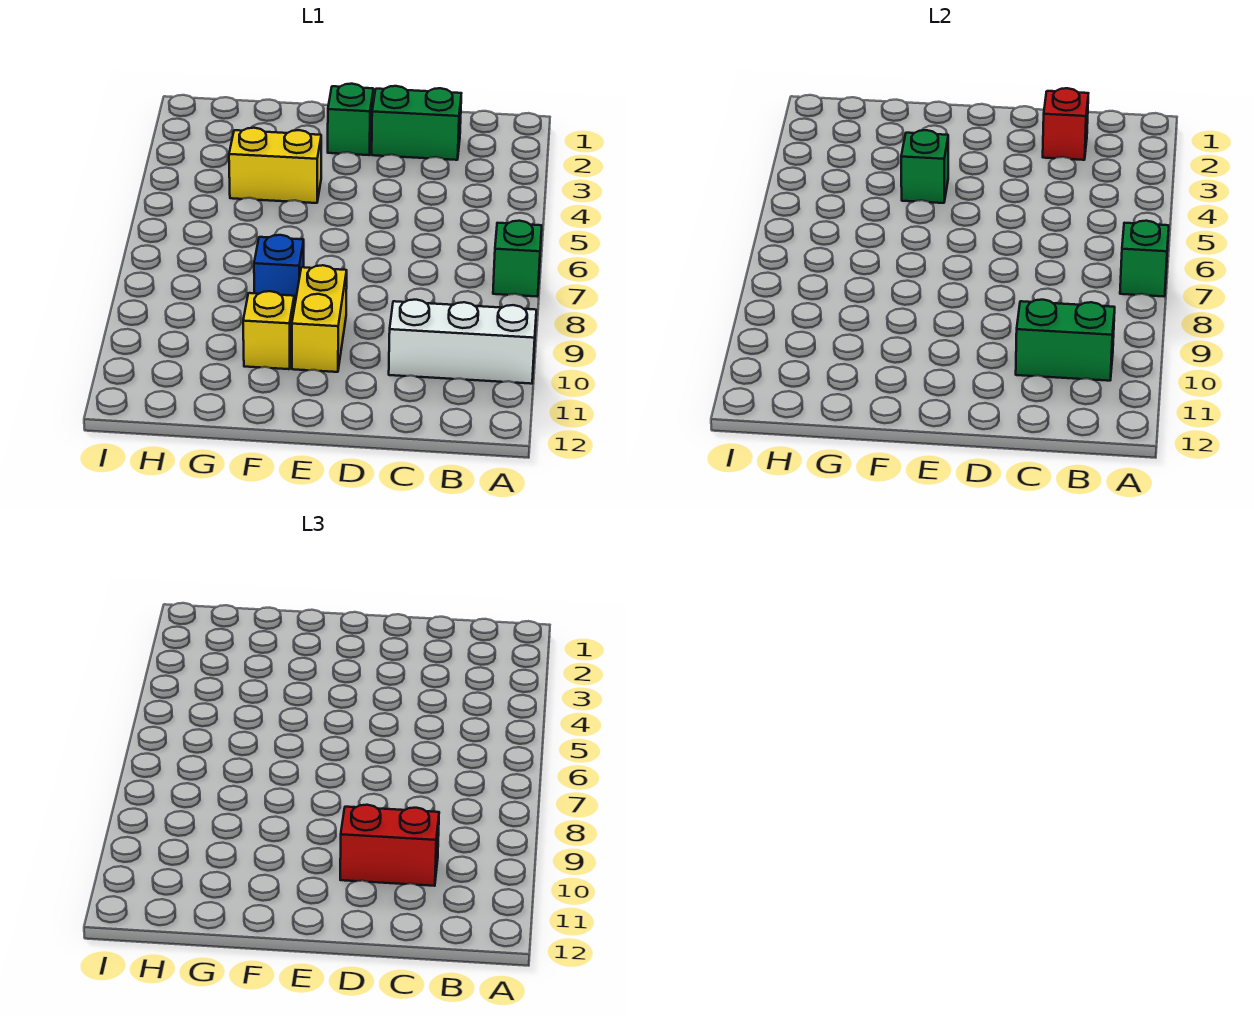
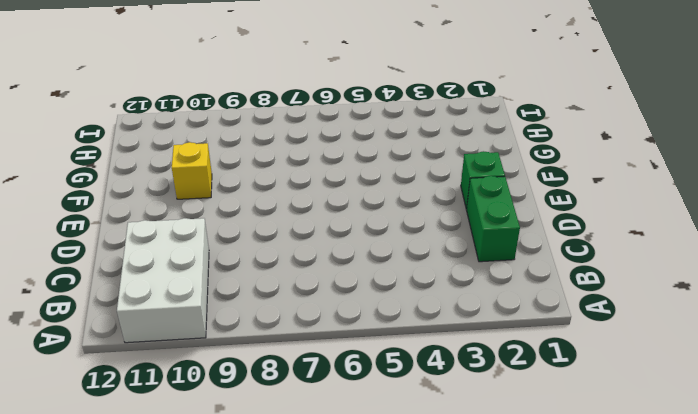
white brick A10:C11 level 1 -> white brick A10:C10 level 1
none -> green brick A7 level 1
none -> yellow brick E9:E10 level 1
none -> yellow brick F4:G4 level 1

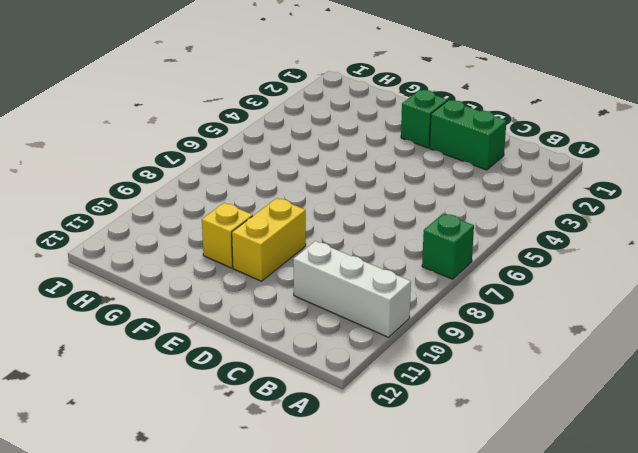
none -> yellow brick F4:G4 level 1
none -> blue brick F8 level 1
none -> green brick A7 level 2

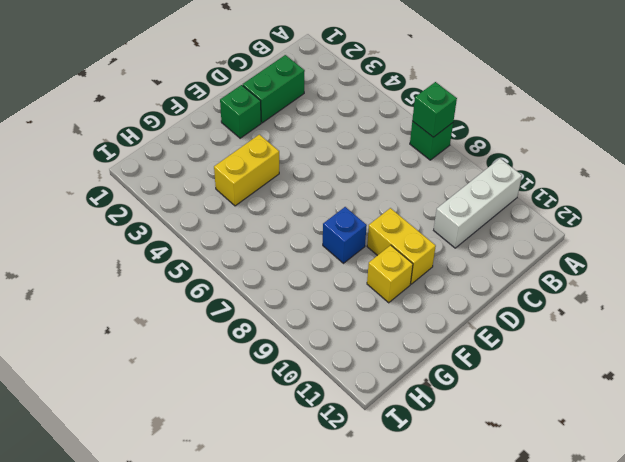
none -> green brick B10:C10 level 2
none -> red brick C2 level 2
none -> green brick F4 level 2

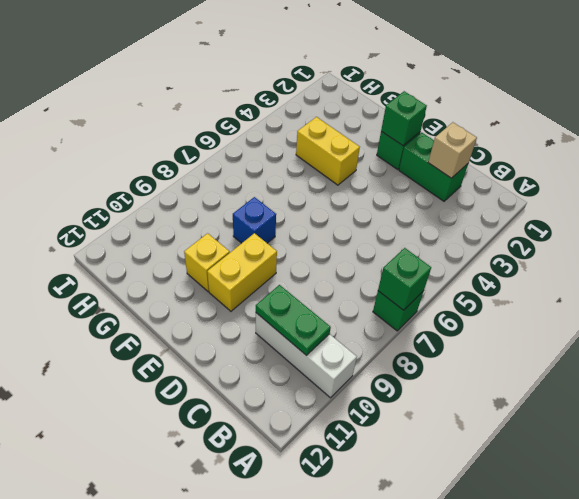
green plate B10:C10 level 2 -> green brick B10:C10 level 2
tan brick C2 level 2 -> red brick C2 level 2
green brick E2 level 2 -> green brick F4 level 2
none -> red brick C10:D10 level 3

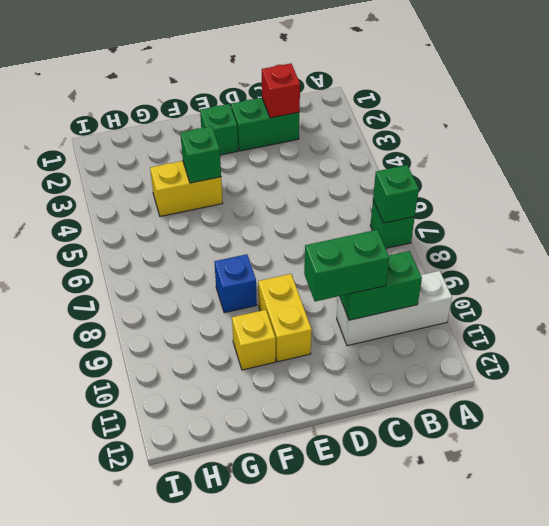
green brick C10:D10 level 3 -> red brick C10:D10 level 3

